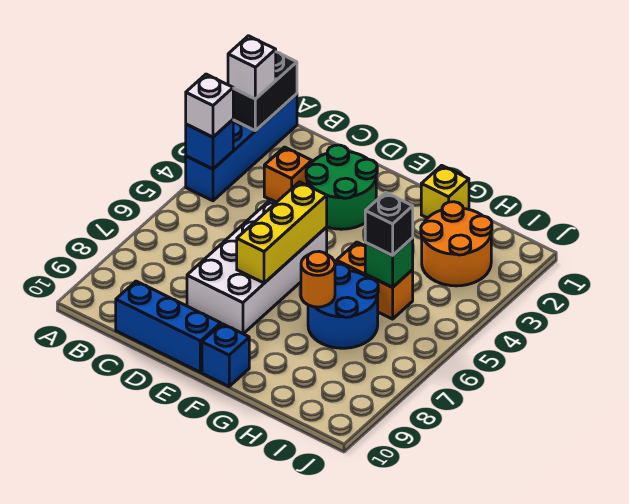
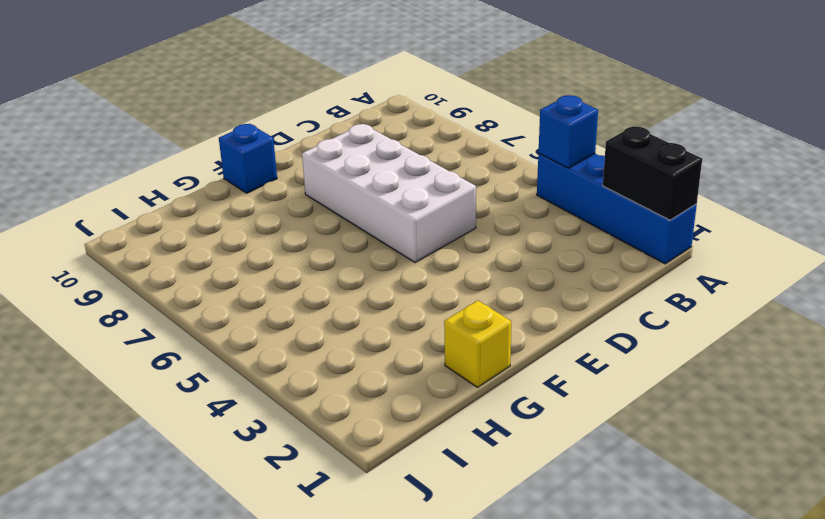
none -> orange brick C3 level 1
none -> blue brick C10:E10 level 1
none -> green round brick D2:E3 level 1

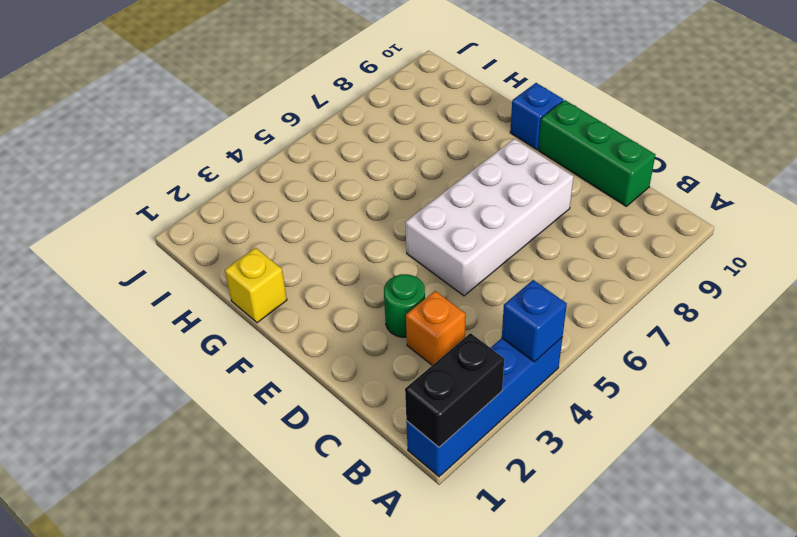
green brick C10:E10 level 1 -> blue brick C10:E10 level 1
green round brick D3 level 1 -> green round brick D2:E3 level 1
none -> orange brick G5:H5 level 1
none -> blue round brick G6:H7 level 1
none -> orange round brick H2:I3 level 1

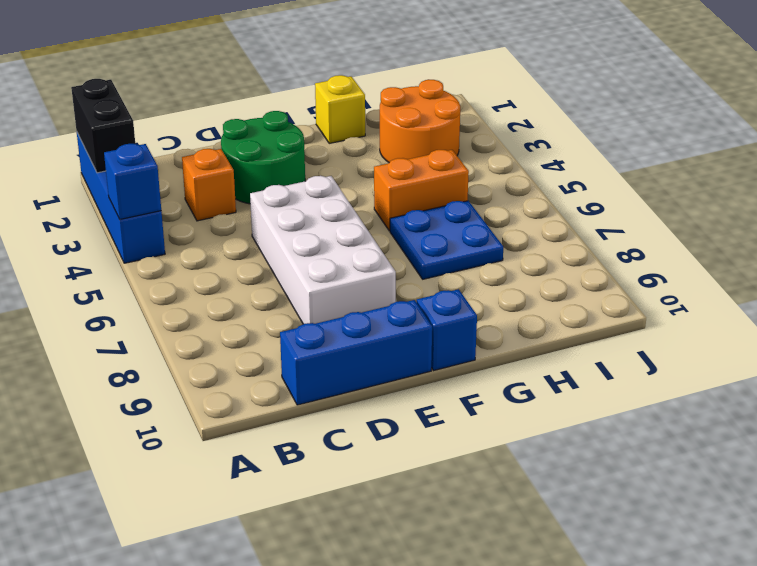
blue plate G6:H7 level 1 -> blue round brick G6:H7 level 1
none -> yellow brick E5:E7 level 2
none -> orange round brick G7 level 2
none -> green brick H5 level 2

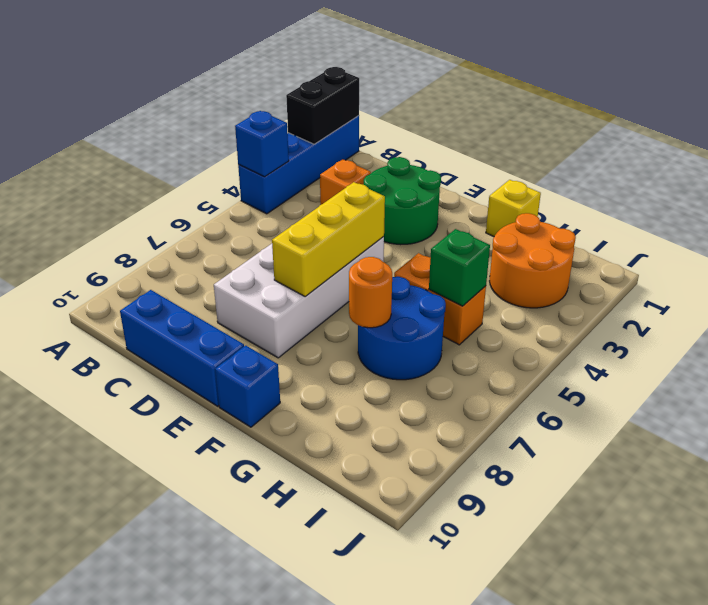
none -> white brick A2 level 3
none -> white brick A4 level 3
none -> black brick H5 level 3

